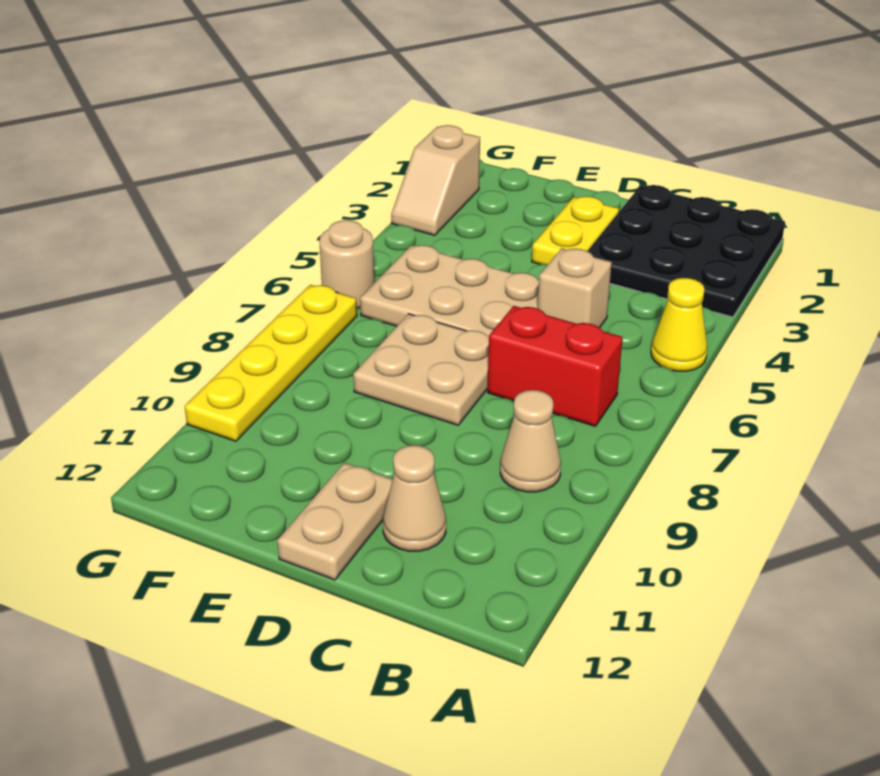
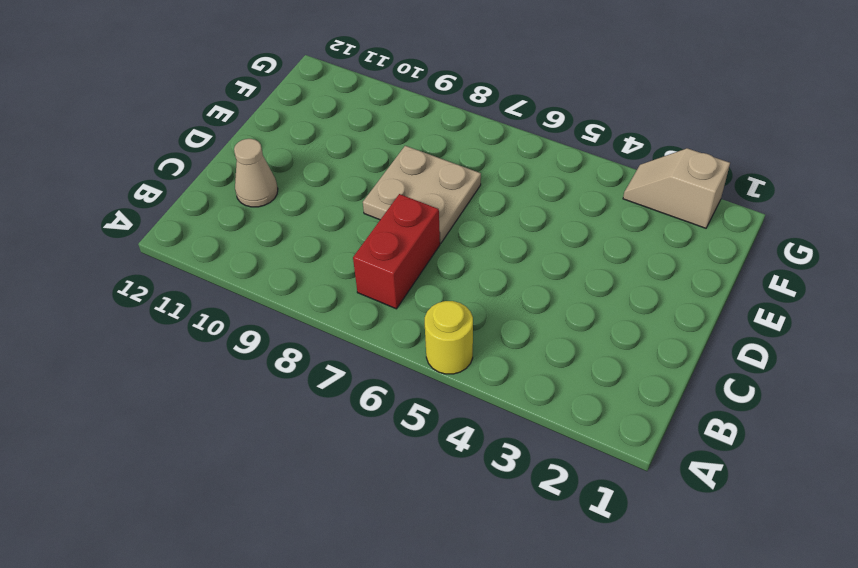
yellow round brick A5 level 1 -> yellow cone A5 level 1
none -> black plate A1:C3 level 1
none -> tan cone B9 level 1
none -> tan brick C5 level 1

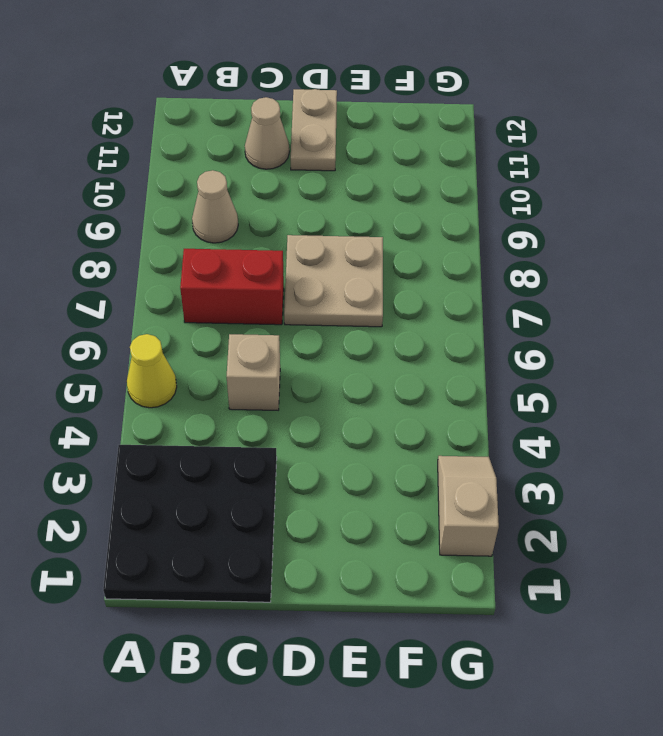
none -> yellow plate D2:D3 level 1
none -> tan plate D5:F6 level 1
none -> tan round brick G6 level 1

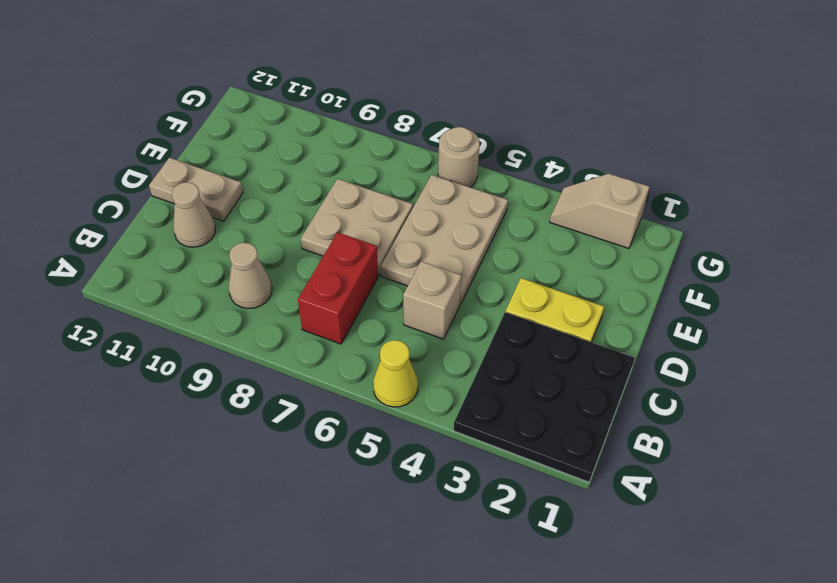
none -> yellow plate G7:G10 level 1

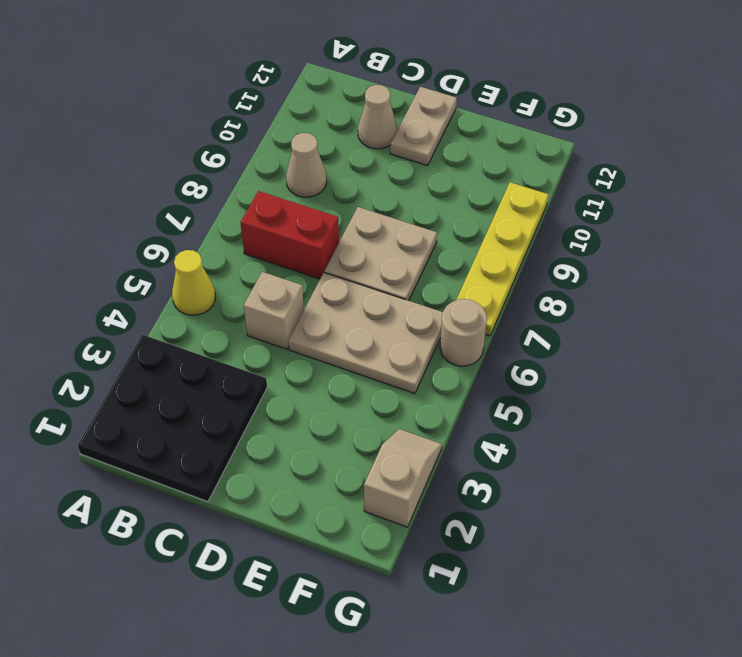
none -> yellow plate D2:D3 level 1

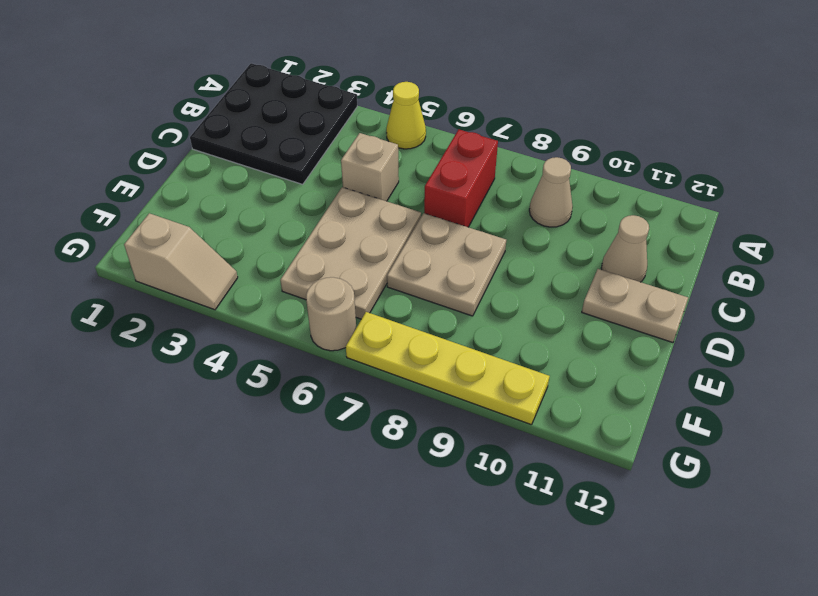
none -> yellow plate D2:D3 level 1

